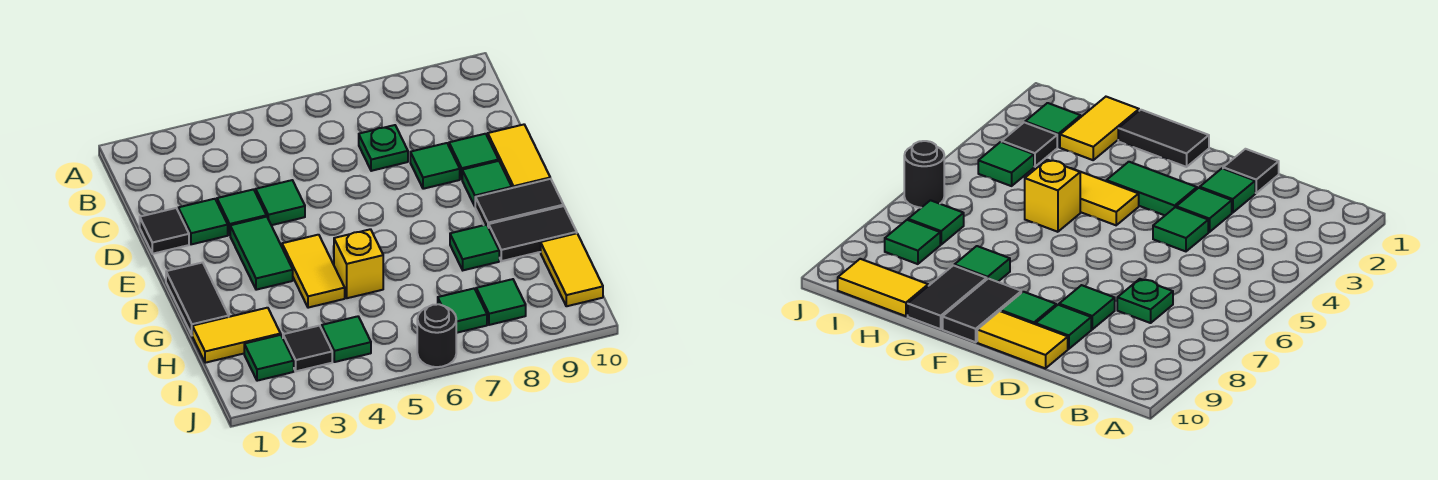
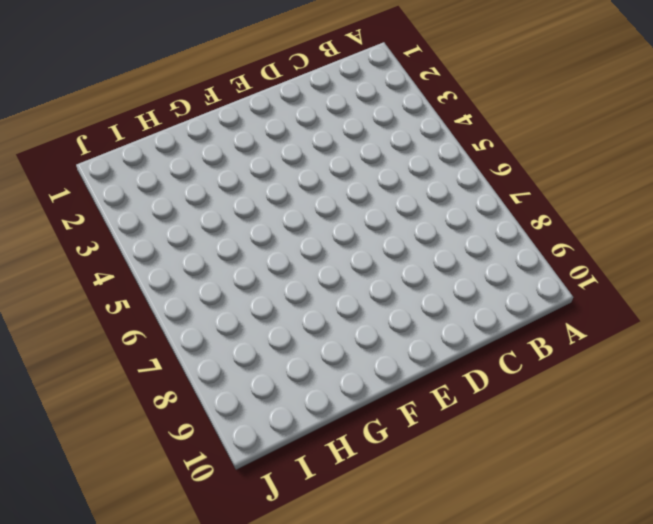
none -> green plate C7 level 1
none -> black tile D1 level 1
none -> green tile D2 level 1

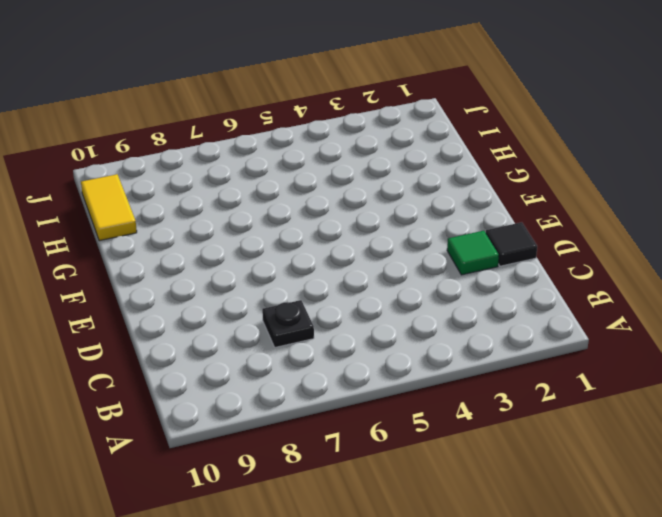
black plate C7 level 1 -> green plate C7 level 1
none -> green tile D3 level 1
none -> green tile D4 level 1
none -> green tile D8 level 1

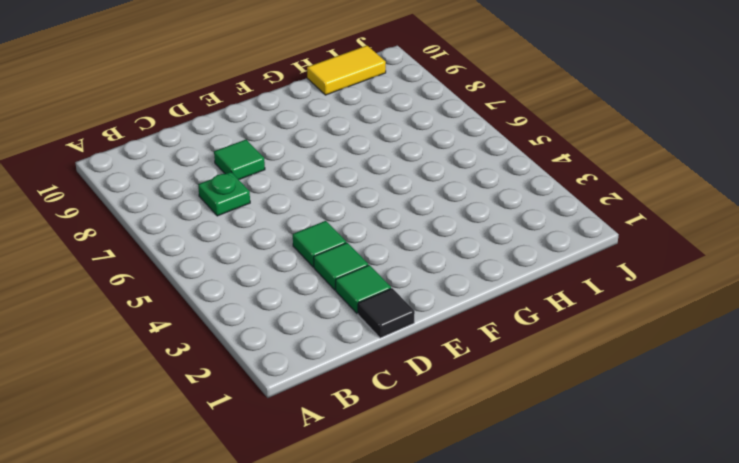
none -> green tile D9 level 1
none -> yellow tile D10:E10 level 1
none -> green tile E3:F3 level 1

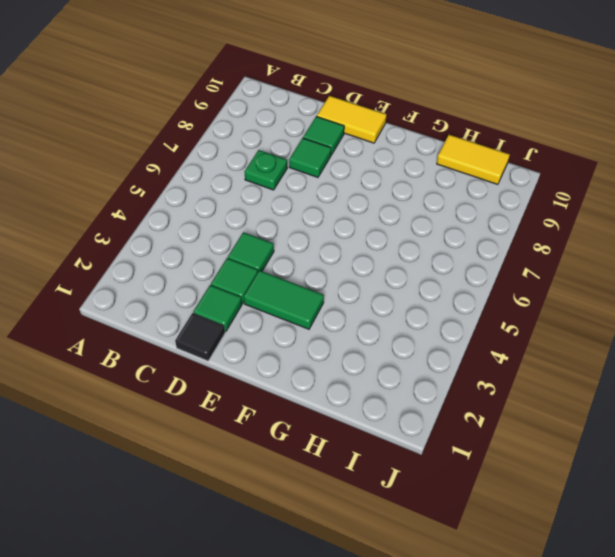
none -> green tile E9 level 1
none -> black tile F1:G1 level 1
none -> yellow tile F4:G4 level 1

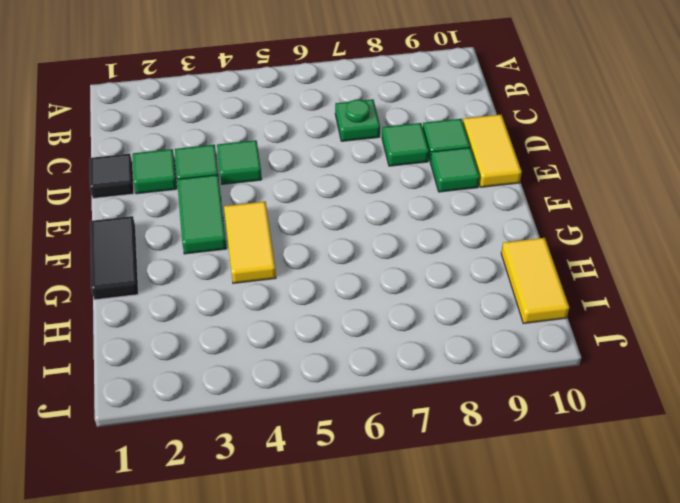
none -> black tile F9:F10 level 1
none -> yellow brick G5 level 1
none -> green tile G8 level 1

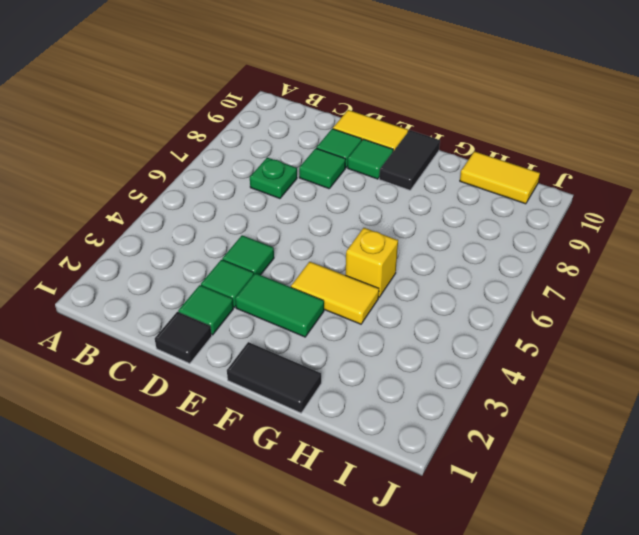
none -> green tile G8 level 1
none -> black tile G9:G10 level 1
none -> yellow tile H1:H2 level 1

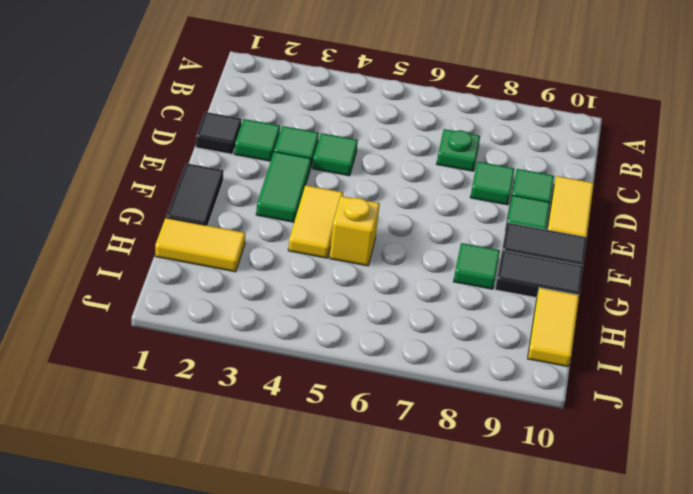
none -> green tile I2 level 1
none -> black tile I3 level 1
none -> green tile I4 level 1

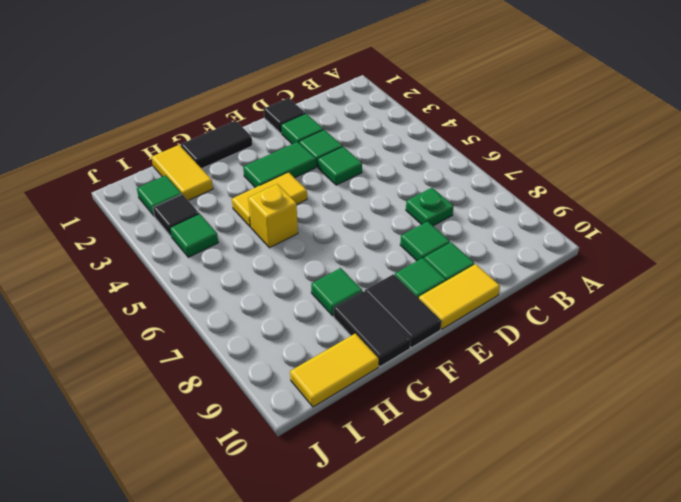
none -> green tile I7 level 1
none -> green tile I8 level 1
none -> black round brick J6 level 1

